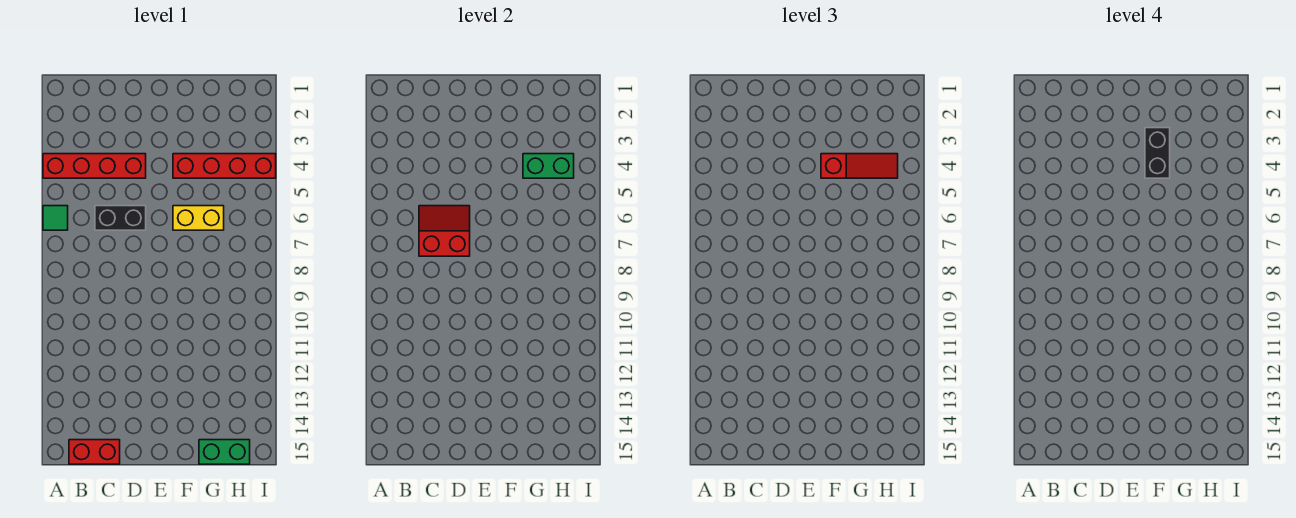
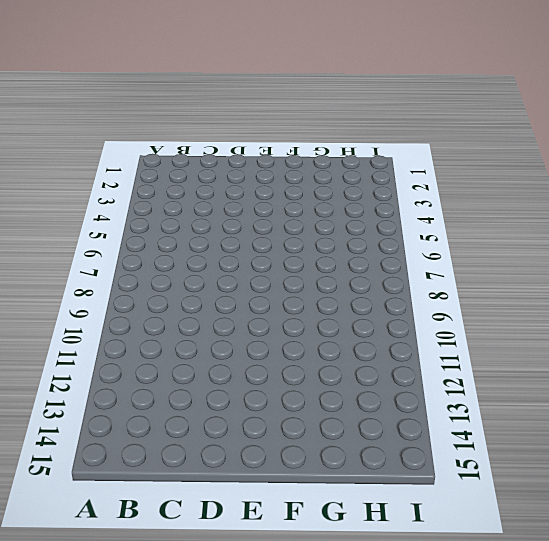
none -> red brick A4:D4 level 1
none -> green tile A6 level 1

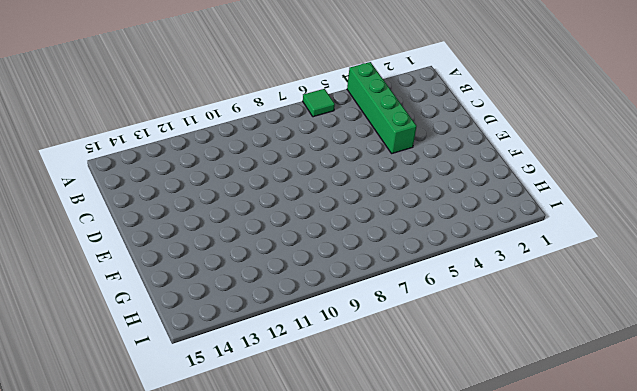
green brick A4:D4 level 1 -> red brick A4:D4 level 1
none -> red brick B15:C15 level 1
none -> black brick C6:D6 level 1

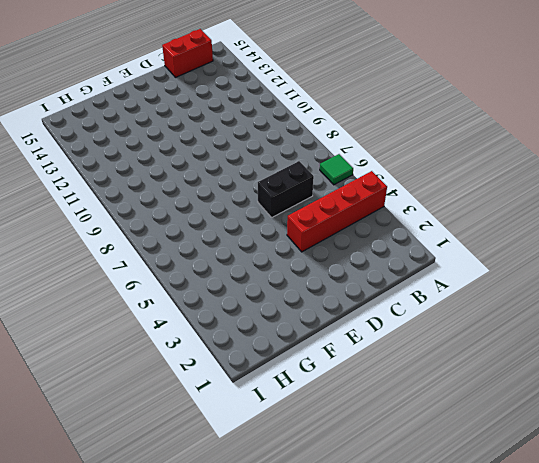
none -> red brick F4:I4 level 1
none -> yellow brick F6:G6 level 1

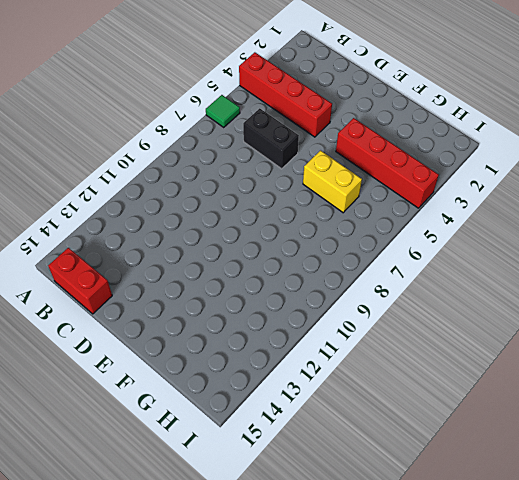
none -> green brick G15:H15 level 1
none -> red slope C6:D7 level 2 top 7

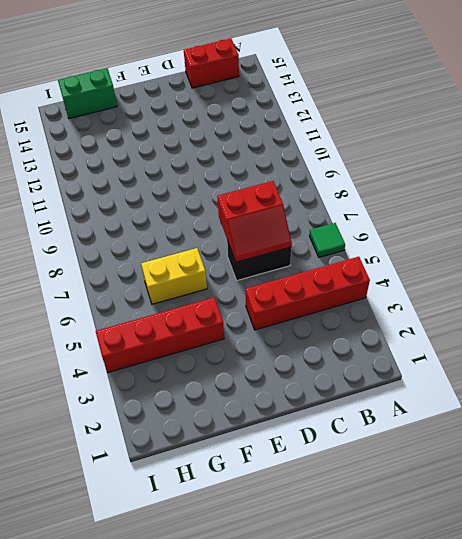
none -> green brick G4:H4 level 2
none -> red slope F4:H4 level 3 top F

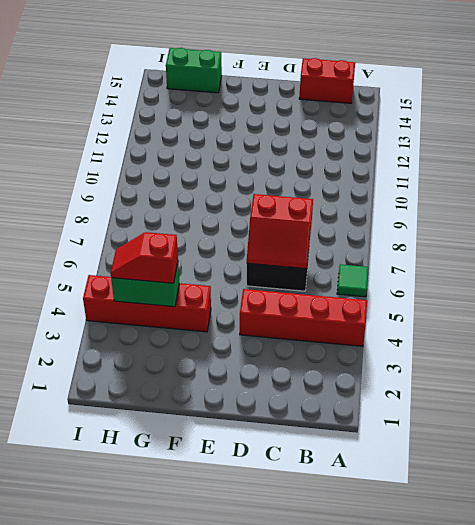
red slope G4:H4 level 3 top G -> red slope F4:H4 level 3 top F
none -> yellow brick F6:G6 level 1
none -> black brick F3:F4 level 4

